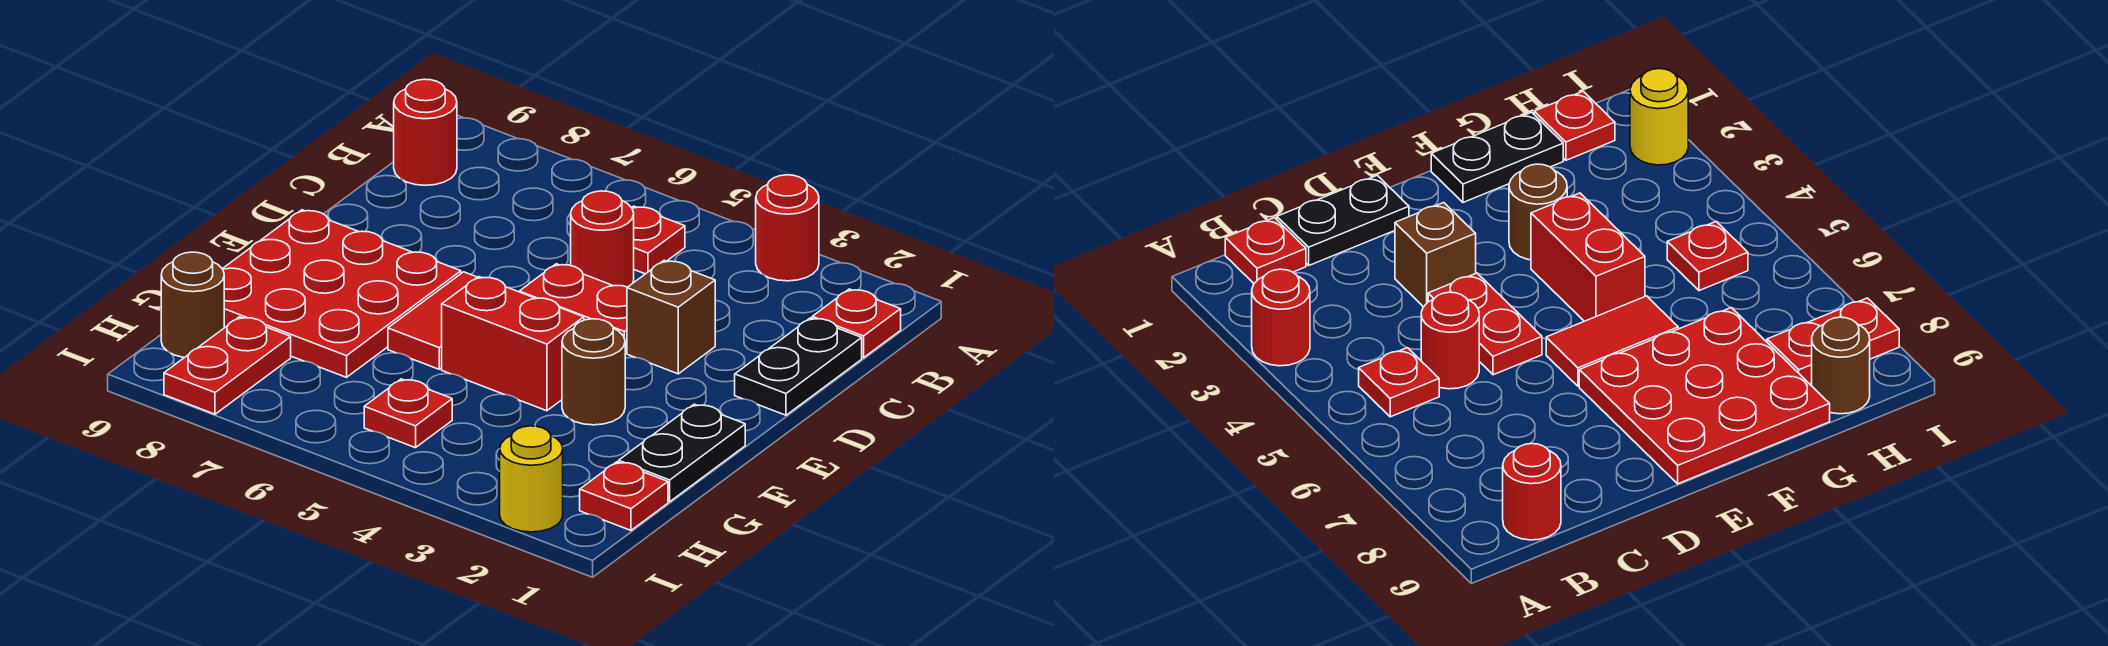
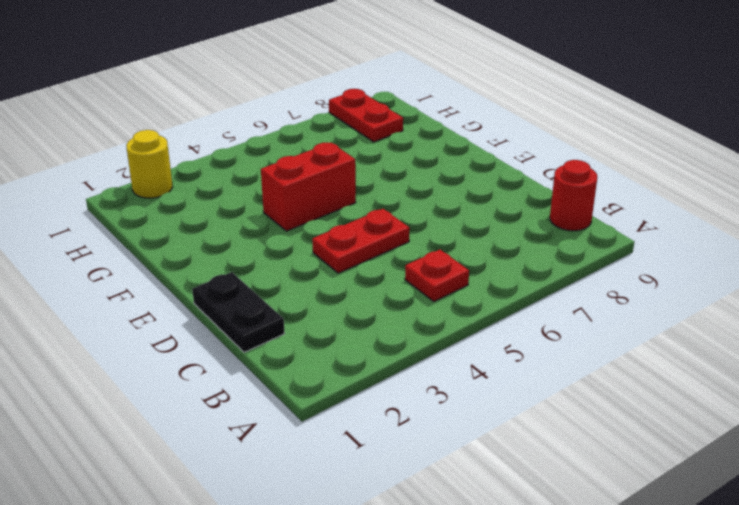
none -> red round brick A3 level 1
none -> red plate B1 level 1
none -> red round brick C5 level 1

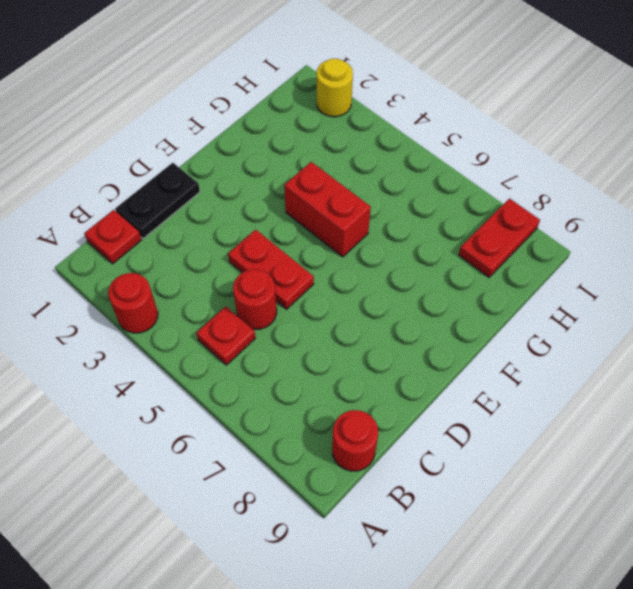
none -> brown brick D3 level 1
none -> red tile E6:F6 level 1
none -> red plate E7:G9 level 1

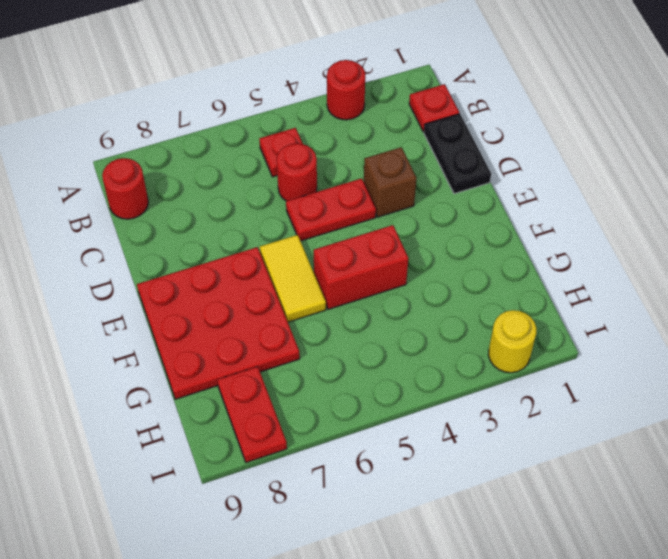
yellow tile E6:F6 level 1 -> red tile E6:F6 level 1
none -> black plate F1:G1 level 1
none -> brown round brick F3 level 1
none -> red plate H1 level 1

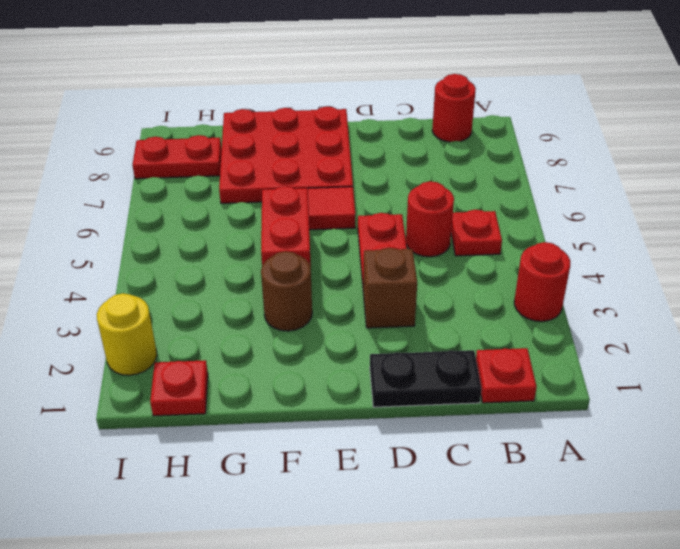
none -> black plate F1:G1 level 1
none -> red plate H5 level 1
none -> brown round brick H9 level 1

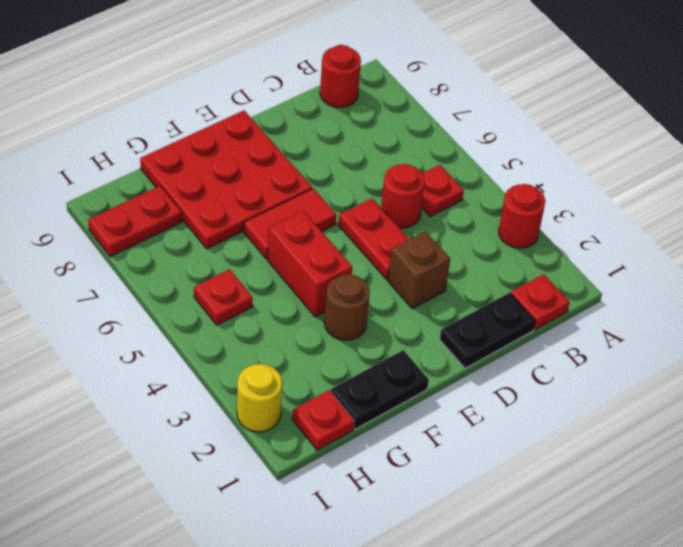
none -> brown round brick H9 level 1

